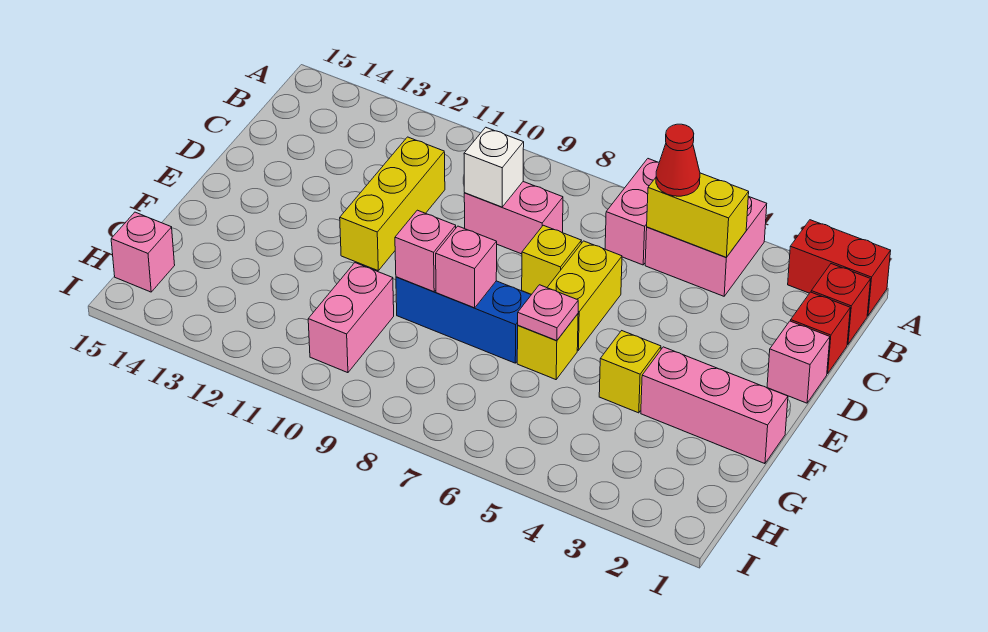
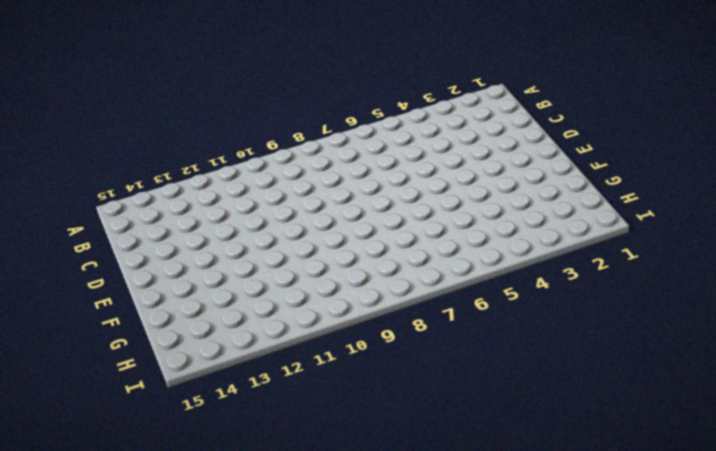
none -> red brick A1:A2 level 1
none -> pink brick A4:B5 level 1
none -> pink brick A6:B6 level 1

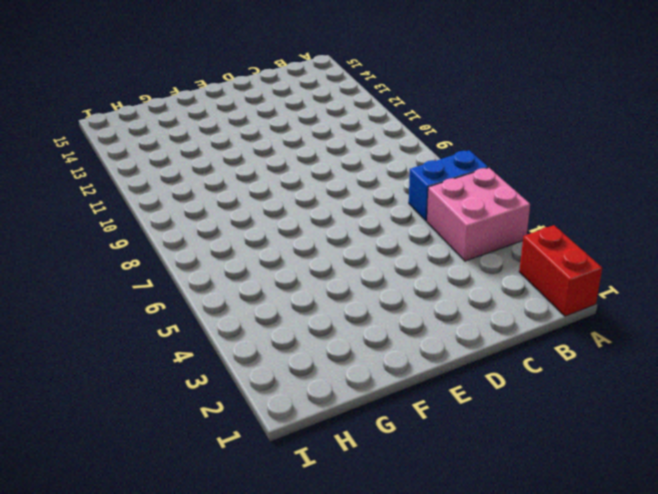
blue brick A6:B6 level 1 -> pink brick A6:B6 level 1
none -> red brick B1 level 1
none -> red brick C1 level 1
none -> pink brick C8:C9 level 1

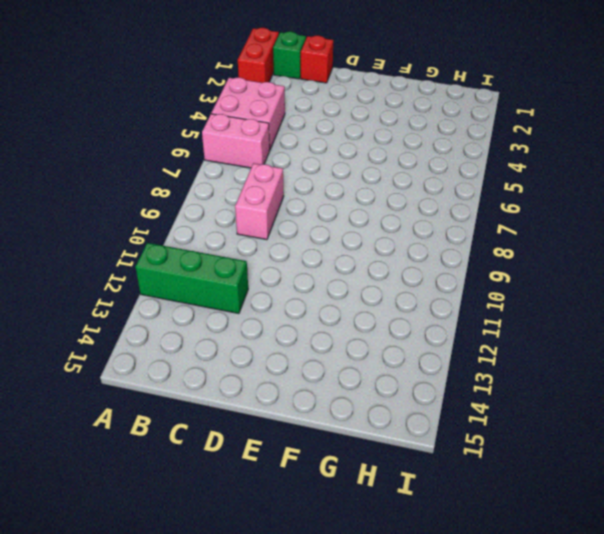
green brick A12:C12 level 1 -> none
green brick B1 level 1 -> red brick B1 level 1
none -> yellow brick C11:E11 level 1
none -> pink brick D1 level 1
none -> yellow brick D6:E6 level 1

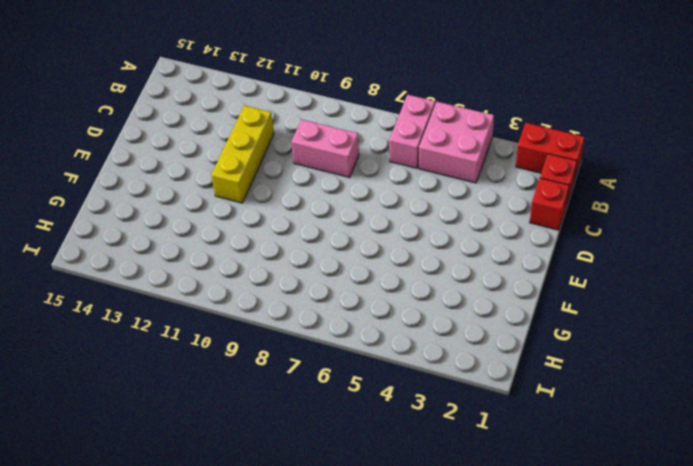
none -> pink brick D1 level 1
none -> yellow brick D6:E6 level 1
none -> yellow brick D7 level 1

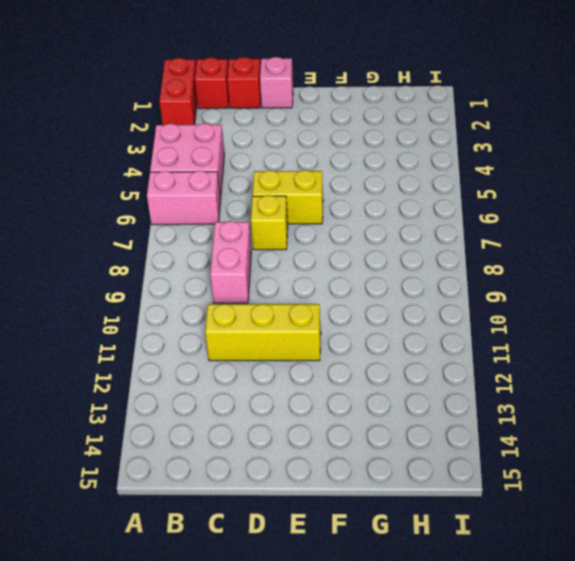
none -> pink brick F1:F3 level 1
none -> yellow brick F4 level 1
none -> yellow brick F6 level 1

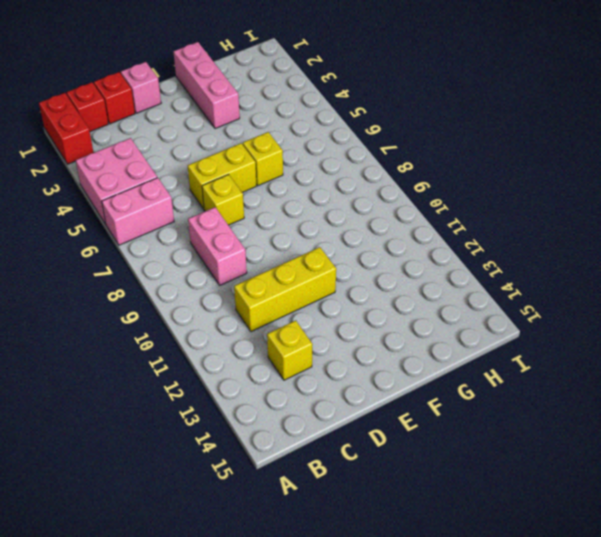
yellow brick C13 level 1 -> yellow brick F4 level 1
none -> blue brick F7:F9 level 1
none -> pink brick G10:H10 level 1
none -> pink brick H15 level 1

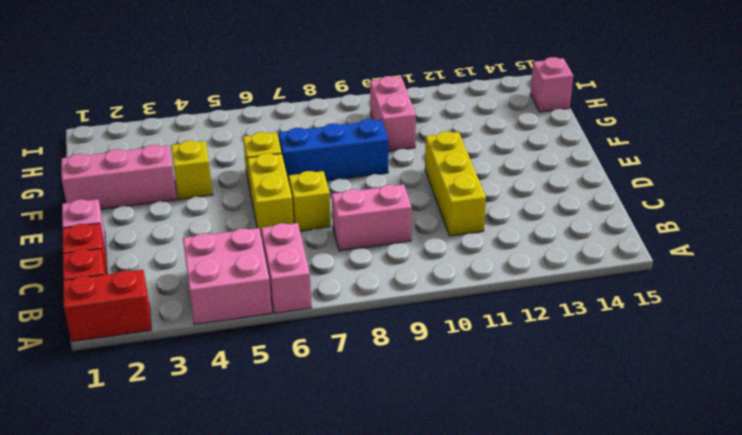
none -> yellow brick B4:B5 level 2
none -> white brick C9 level 2
none -> pink plate F6 level 2

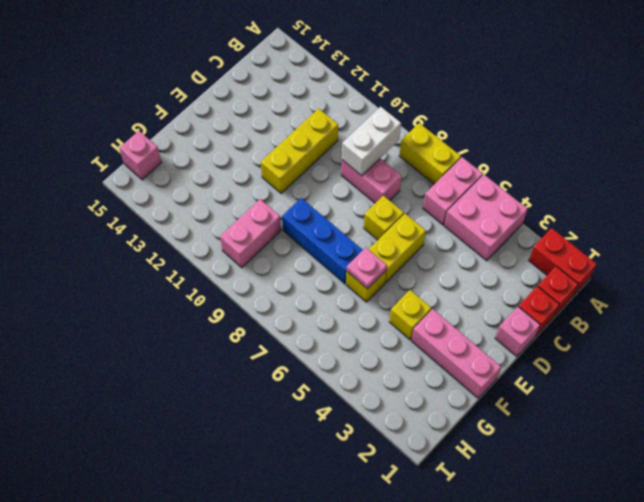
yellow brick A7:A8 level 1 -> yellow brick B4:B5 level 2
white brick B9:C9 level 2 -> white brick C9 level 2
none -> pink brick F8 level 2
none -> pink brick F9 level 2
none -> red cone B5 level 3

